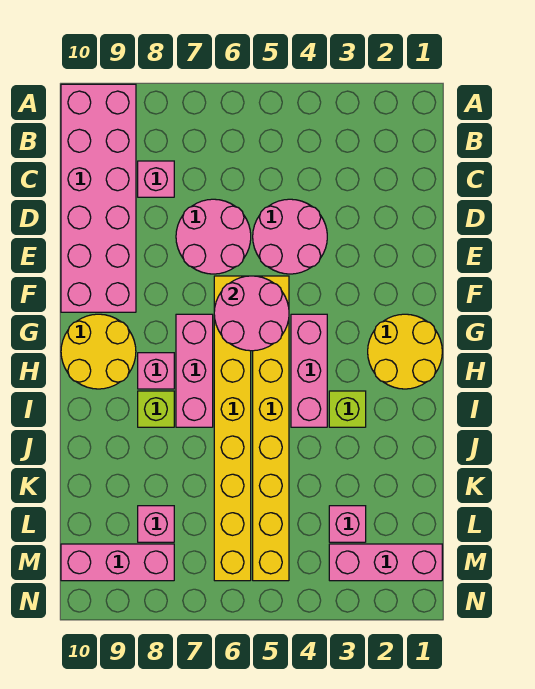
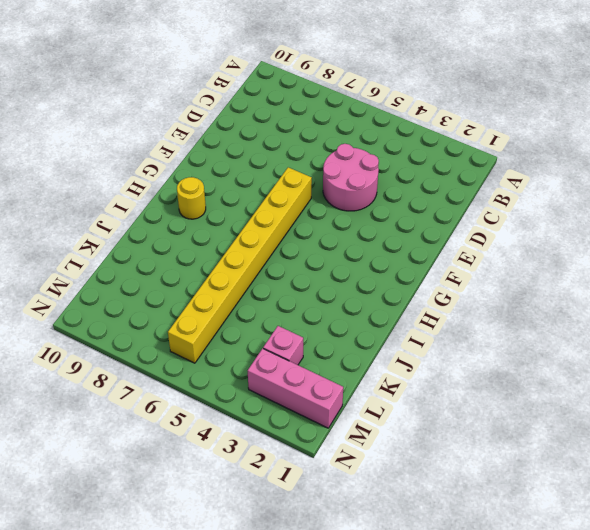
yellow round brick H9 level 1 -> yellow round brick G9:H10 level 1
none -> pink brick A9:F10 level 1
none -> pink brick C8 level 1
none -> pink round brick D6:E7 level 1

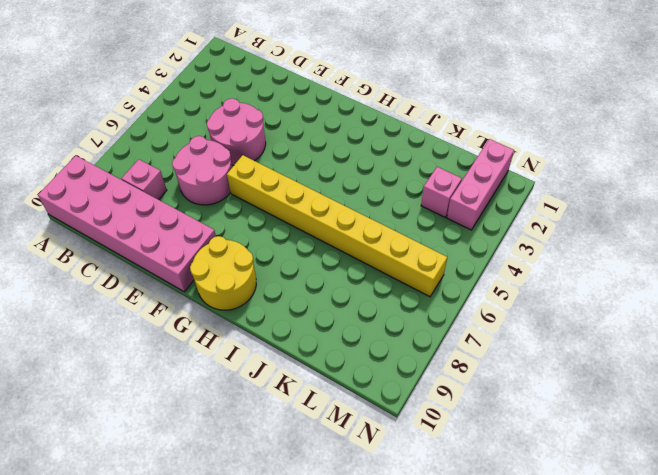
none -> yellow brick F5:M5 level 1
none -> yellow round brick G1:H2 level 1
none -> pink brick G4:I4 level 1

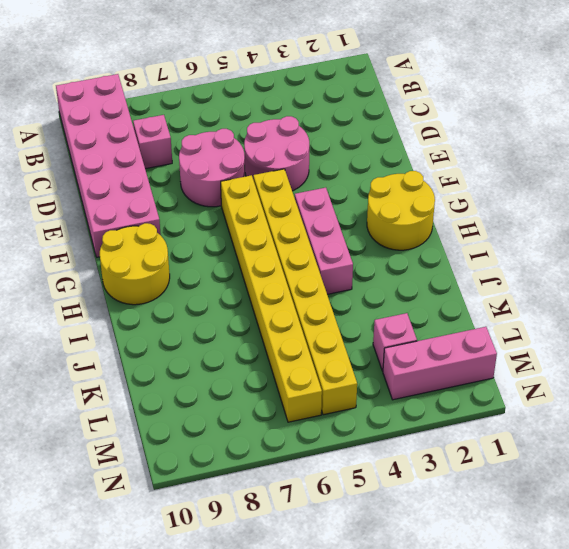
none -> pink brick G7:I7 level 1
none -> pink brick H8 level 1
none -> lime brick I3 level 1

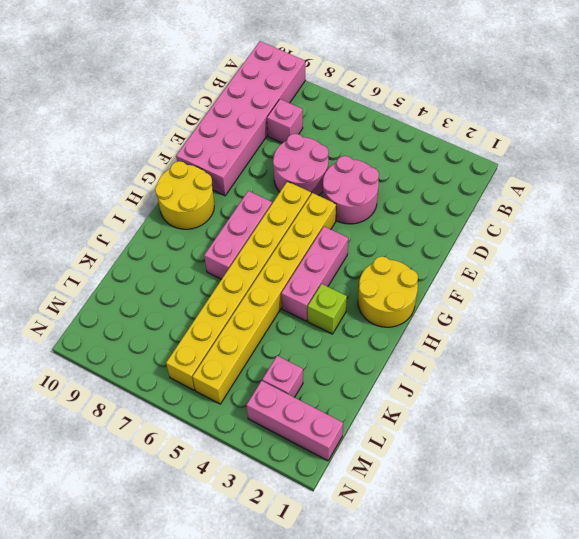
none -> pink brick H8 level 1
none -> lime brick I8 level 1
none -> pink brick L8 level 1

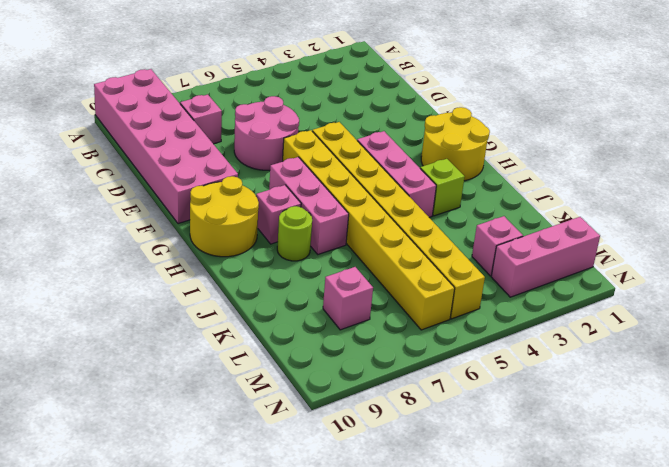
lime round brick I8 level 1 -> lime brick I8 level 1
none -> pink round brick D4:E5 level 1
none -> pink brick M8:M10 level 1
none -> pink round brick F5:G6 level 2

